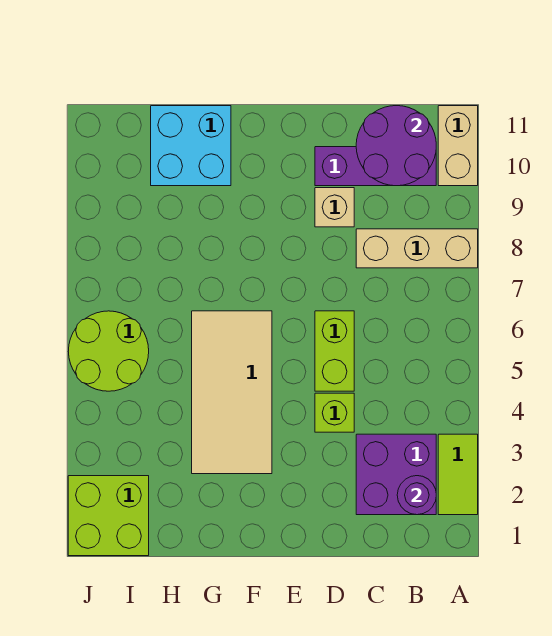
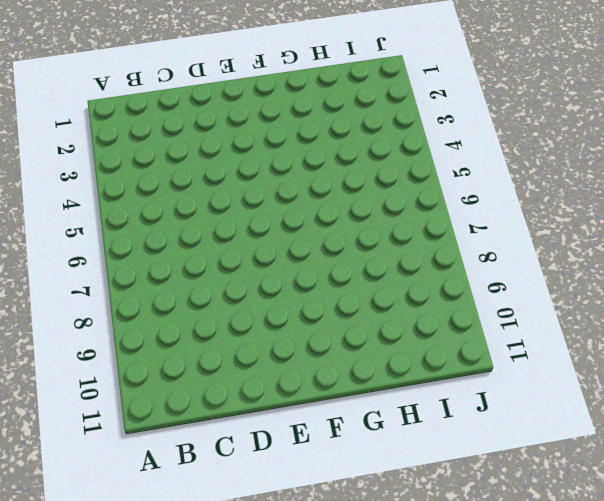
none -> lime tile A2:A3 level 1
none -> tan brick A8:C8 level 1
none -> tan brick A10:A11 level 1

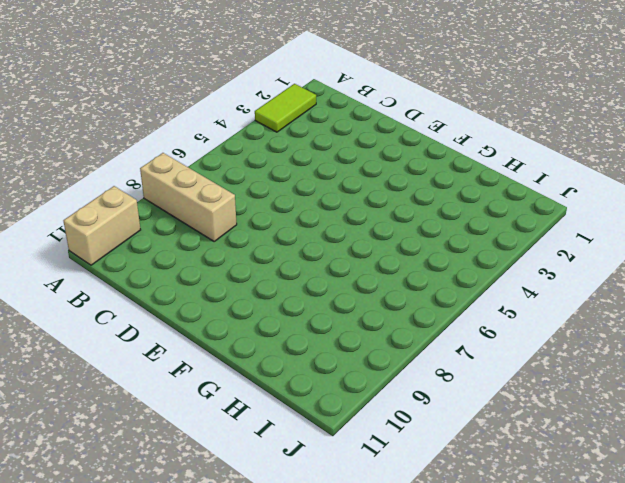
none -> purple brick B2:C3 level 1
none -> purple brick B10:D10 level 1
none -> lime brick D4 level 1

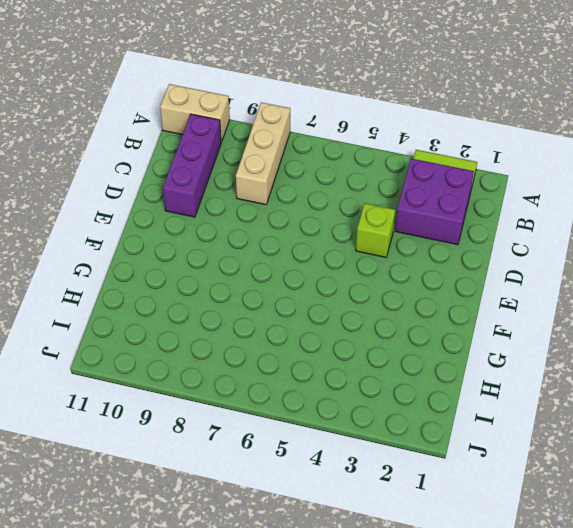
none -> lime brick D5:D6 level 1
none -> tan brick D9 level 1
none -> tan tile F3:G6 level 1

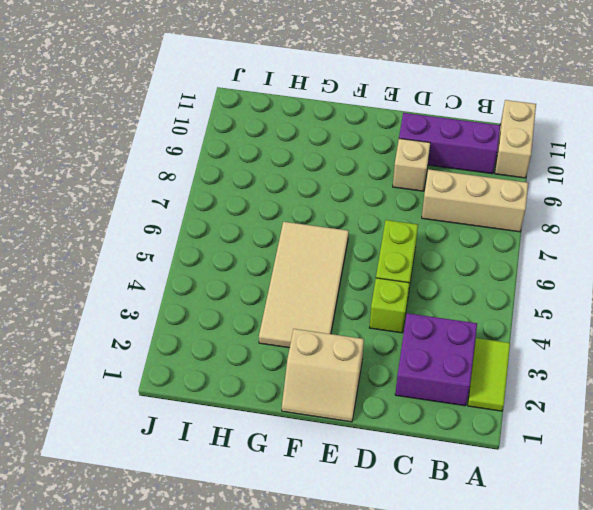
tan slope E1:F2 level 1 top 2 -> none
none -> cyan brick G10:H11 level 1
none -> lime brick I1:J2 level 1
none -> lime round brick I5:J6 level 1

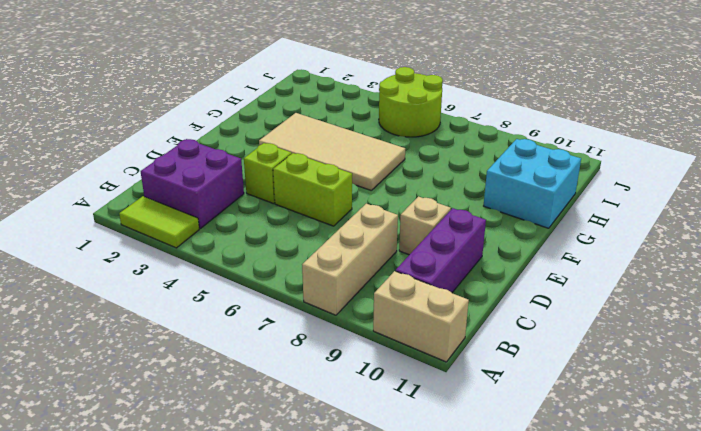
none -> lime brick I1:J2 level 1
none -> purple round brick B2 level 2
none -> purple round brick B10:C11 level 2

